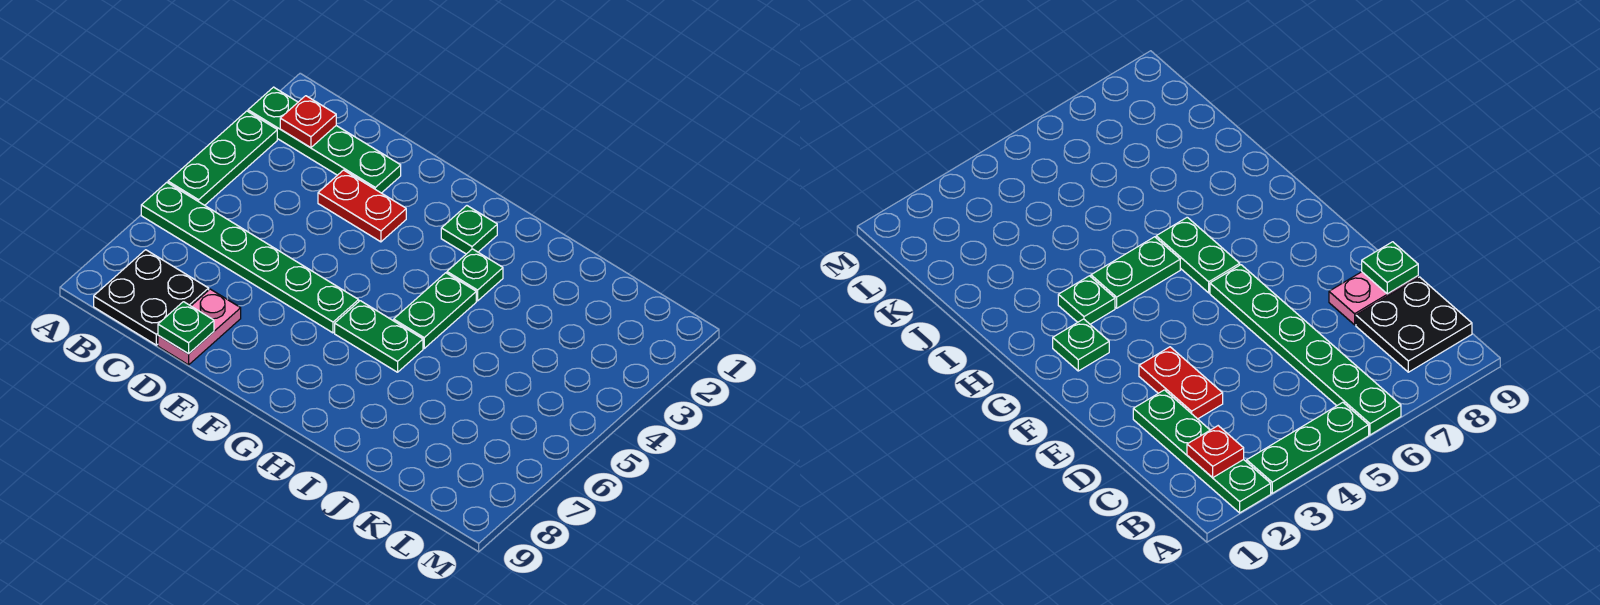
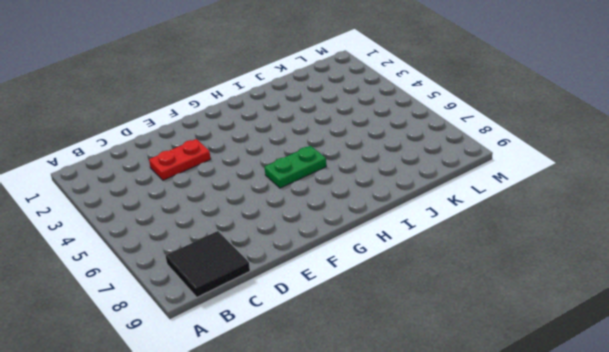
black tile B8:C9 level 1 -> black plate B8:C9 level 1
none -> green plate A2:D2 level 1
none -> green plate A3:A5 level 1
none -> green plate A6:F6 level 1

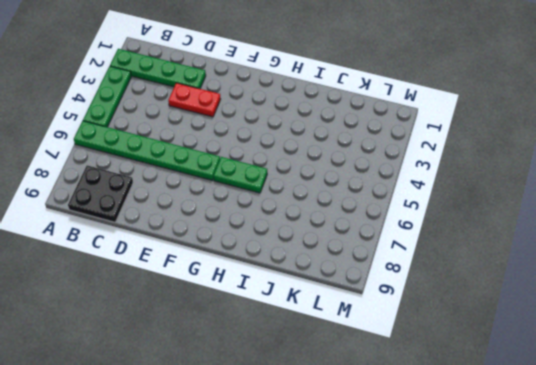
none -> pink plate D8:D9 level 1
none -> green plate G2 level 1
none -> green plate H3 level 1

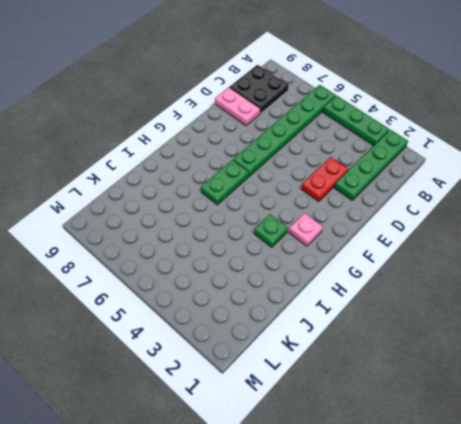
pink plate G2 level 1 -> green plate G2 level 1
none -> green plate H4:H5 level 1
none -> red plate B2 level 2
none -> green plate D9 level 2

